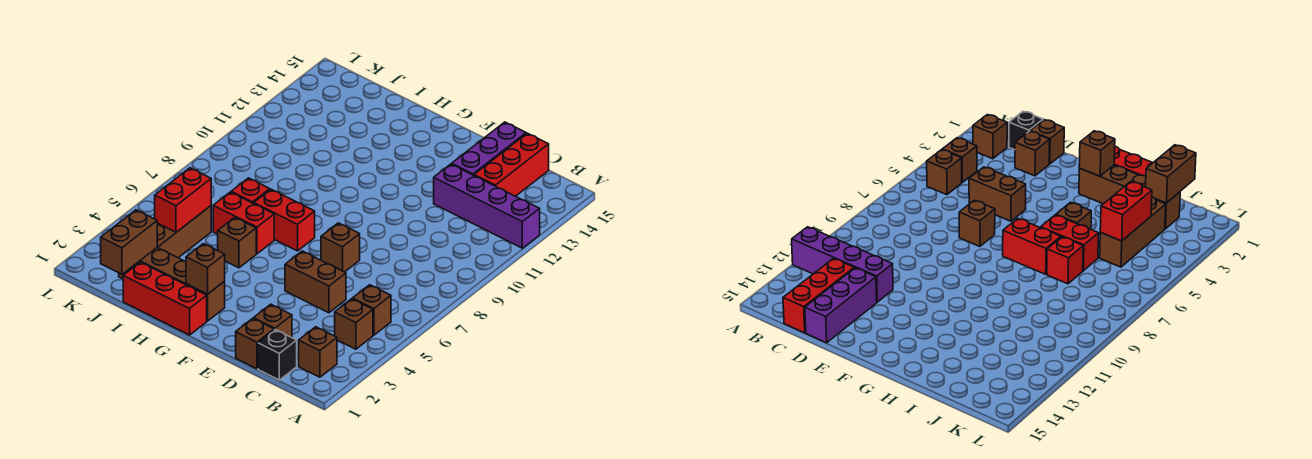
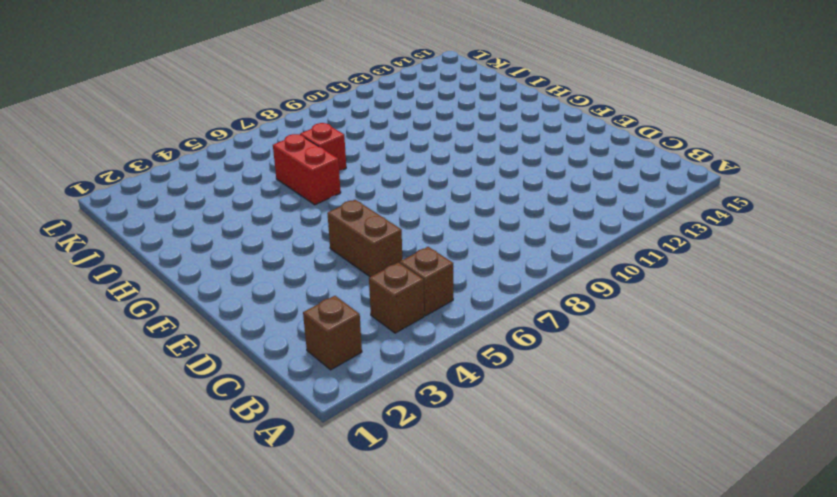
none -> purple brick A12:D12 level 1
none -> black brick C1 level 1
none -> red brick C13:C15 level 1

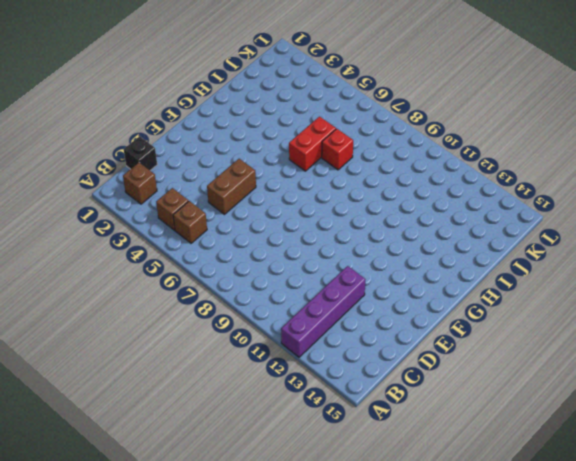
none -> red brick C13:C15 level 1
none -> brown brick D1 level 1
none -> brown brick D2 level 1

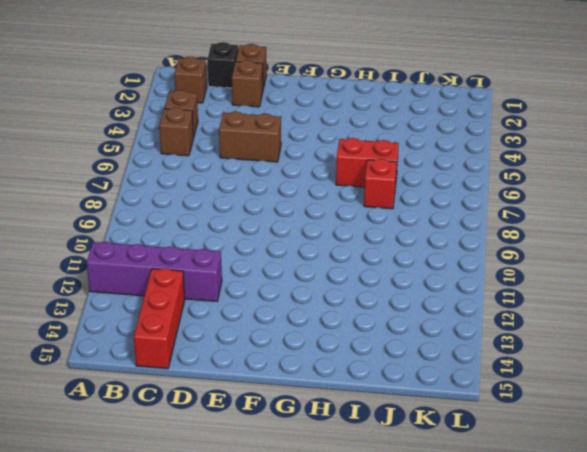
none -> purple brick D13:D15 level 1
none -> brown brick E7 level 1
none -> red brick G1:I1 level 1

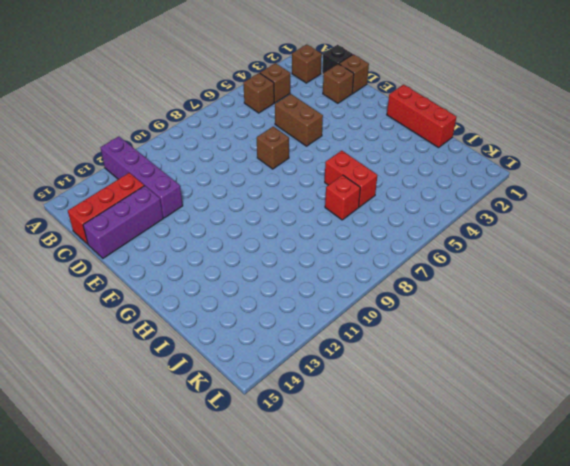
none -> brown brick G2:J2 level 1
none -> red brick G7:H7 level 1
none -> brown brick H5 level 1

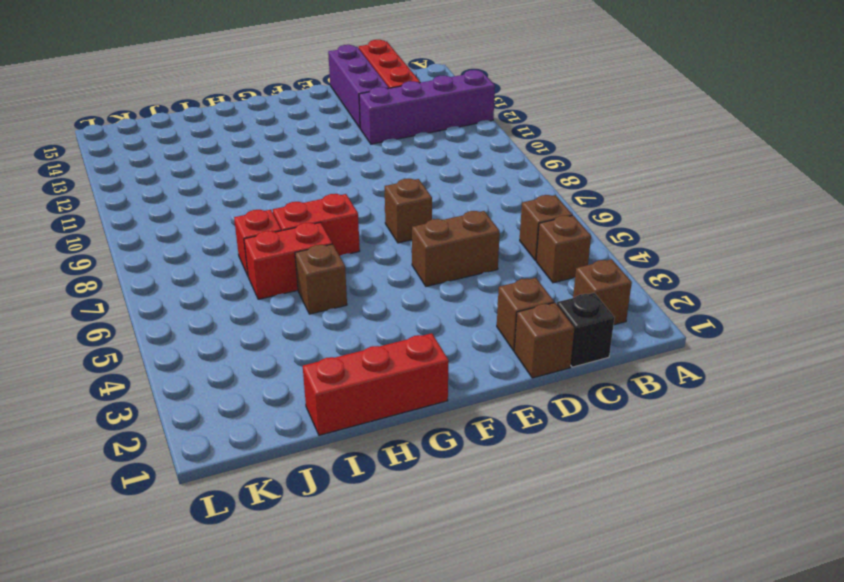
none -> brown brick G2:J2 level 1
none -> brown brick J3:J5 level 1
none -> brown brick G2 level 2

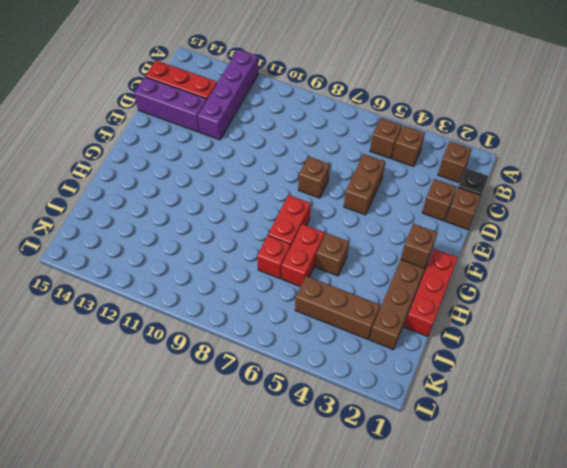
none -> brown brick J1:J2 level 2
none -> red brick J4:J5 level 2

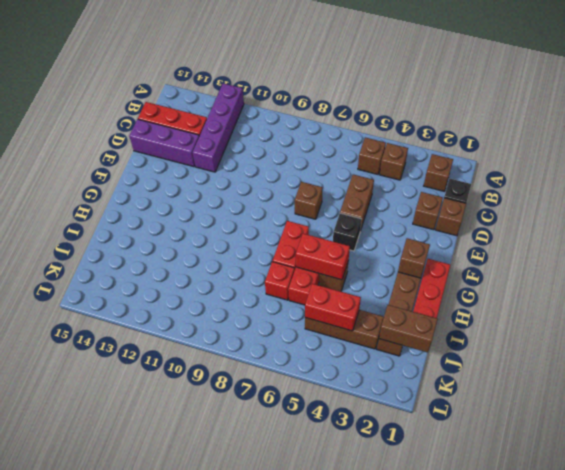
black brick F5 level 1 -> none
red brick H5:H6 level 2 -> none

